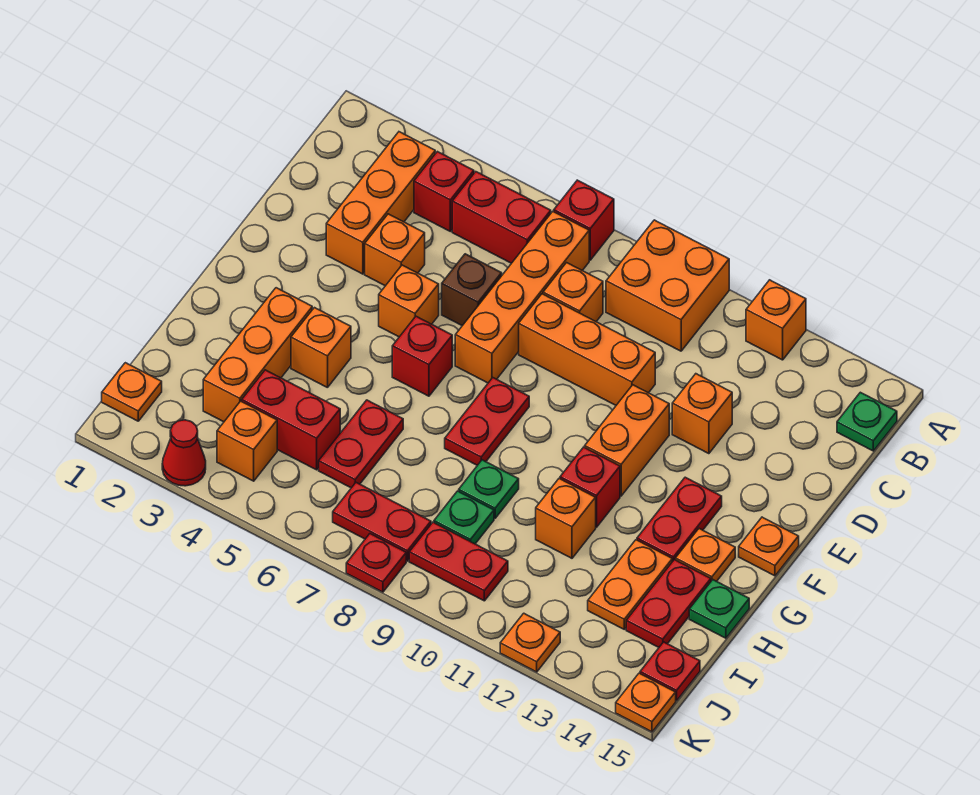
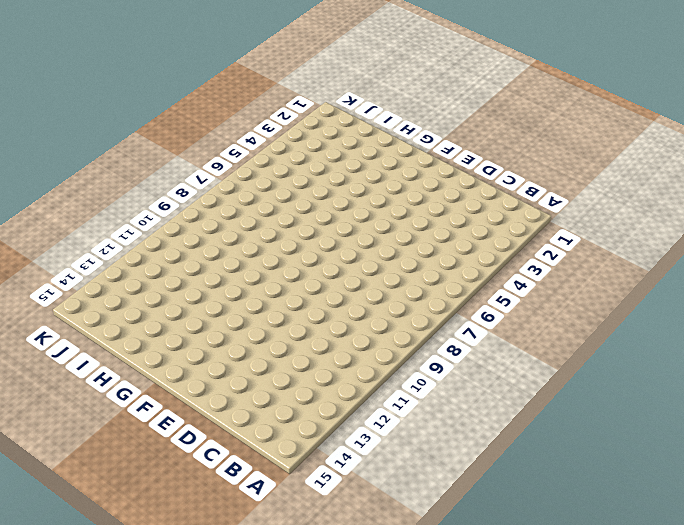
none -> red brick A7 level 1
none -> orange brick A9:B10 level 1
none -> orange brick A12 level 1
none -> orange brick B3:D3 level 1

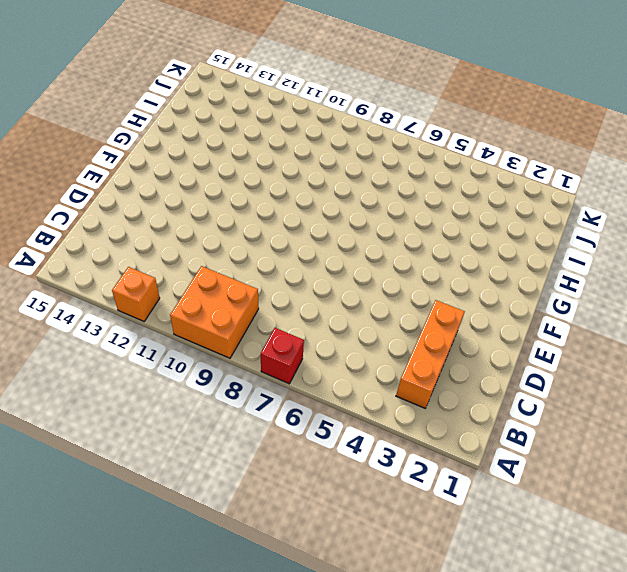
none -> red brick B4 level 1
none -> red brick B5:B6 level 1
none -> orange brick B7:E7 level 1
none -> green plate B15 level 1

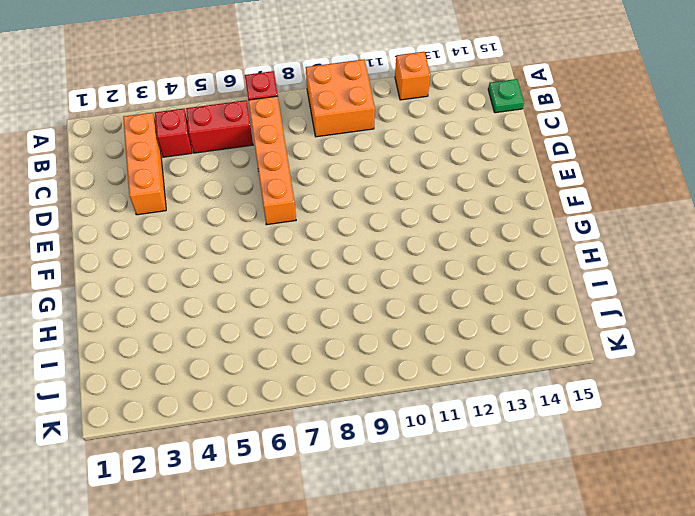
none -> orange brick C8 level 1
none -> orange brick D4 level 1
none -> brown brick D6 level 1
none -> orange brick D8:D10 level 1

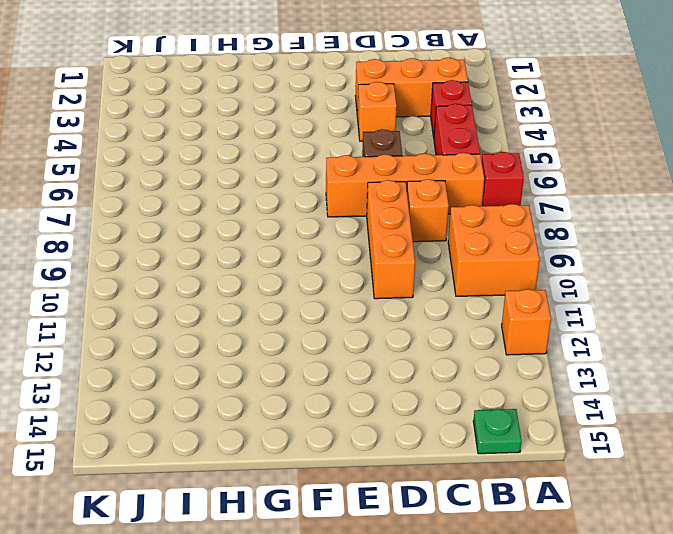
none -> orange brick D12 level 1
none -> orange brick E5 level 1
none -> orange brick E11:F11 level 1
none -> red brick F6 level 1

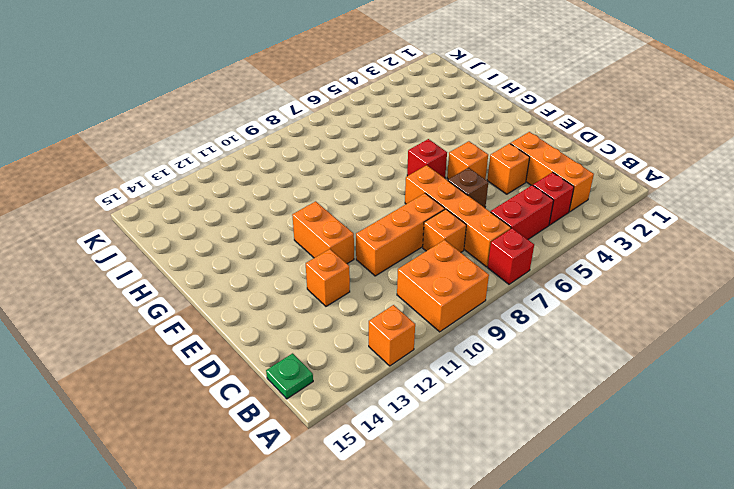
none -> red plate F8:G8 level 1
none -> red plate F13:G13 level 1
none -> orange plate F15 level 1
none -> orange brick G3:I3 level 1

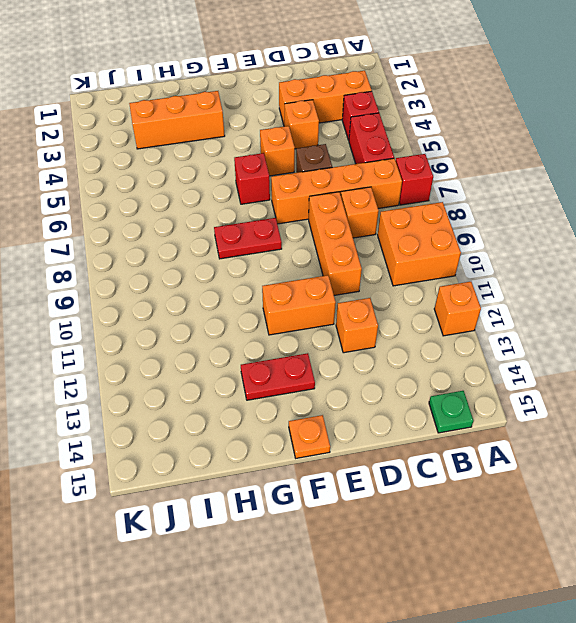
none -> orange brick G4 level 1
none -> red brick G11 level 1
none -> orange plate G14 level 1
none -> red plate H6:I6 level 1

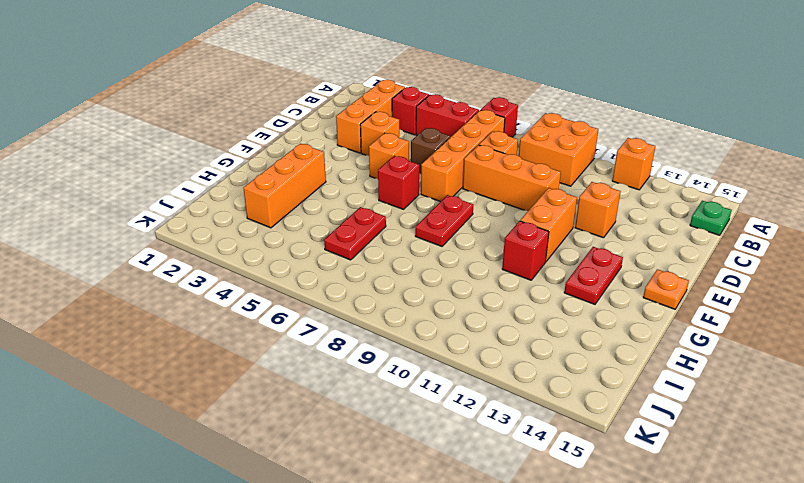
none -> orange brick G4 level 1
none -> orange plate G14 level 1
none -> green plate H9 level 1
none -> orange brick H11 level 1

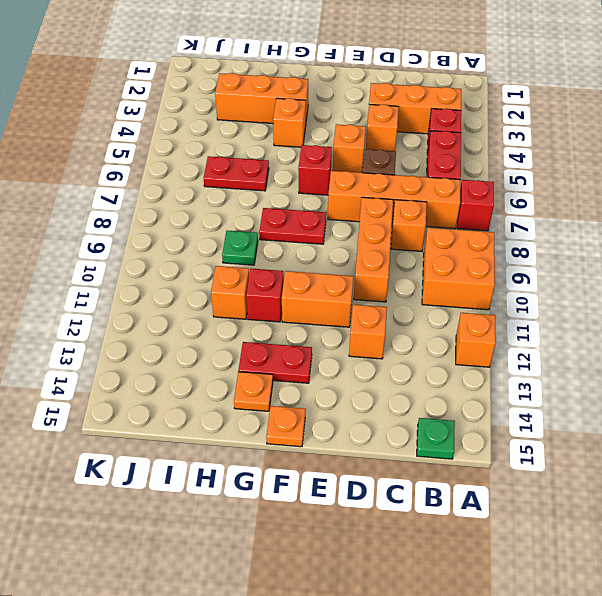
none -> orange plate H13:I13 level 1
none -> red plate H14:I14 level 1
none -> green plate H15 level 1
none -> red brick I4:I5 level 1

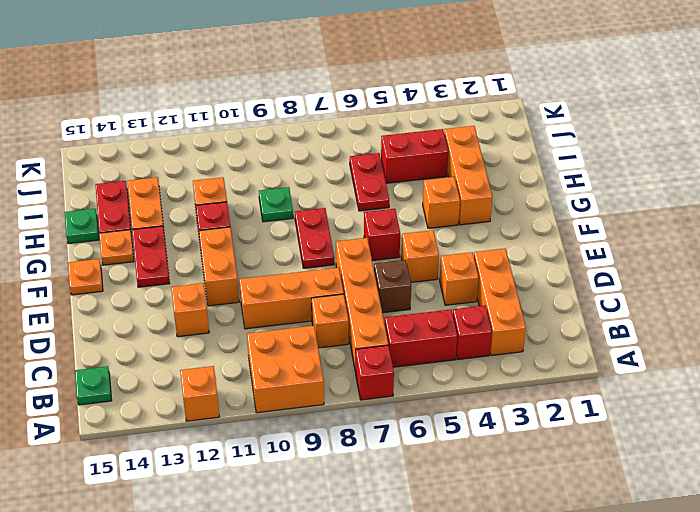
none -> green plate I9 level 1
none -> orange plate J1 level 1
none -> orange brick J4 level 1
none -> red plate J7:J8 level 1

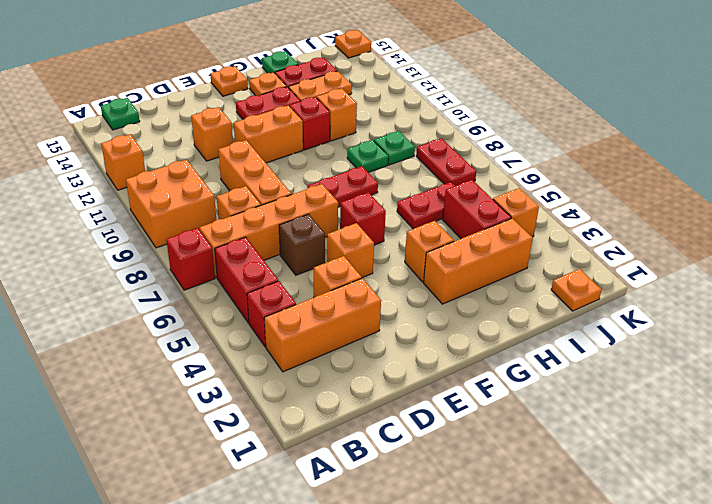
none -> red plate J9:J10 level 1
none -> red plate J15 level 1
none -> red cone K3 level 1
none -> red plate K8 level 1

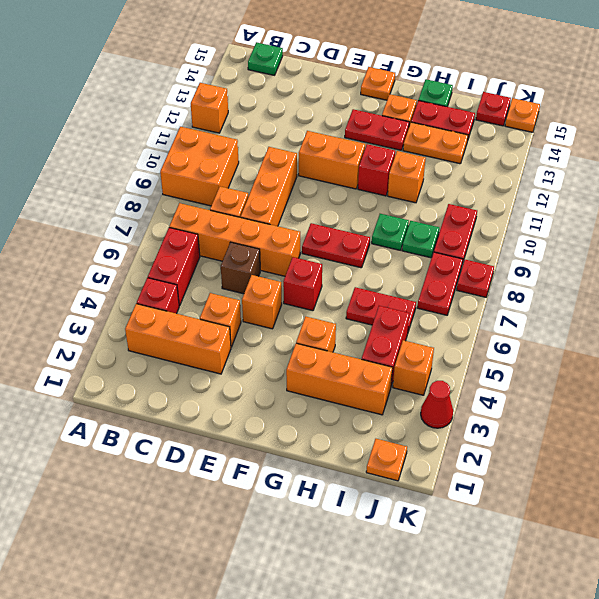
none -> red brick A7 level 1
none -> orange brick D12 level 1
none -> orange plate K12 level 1

